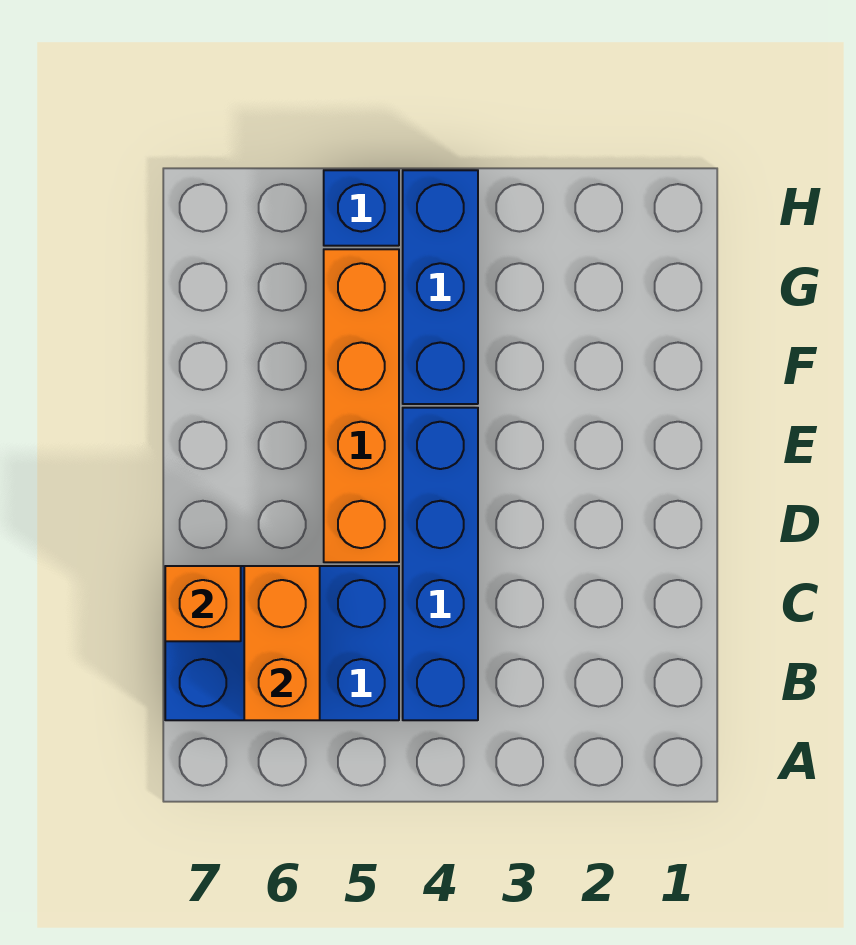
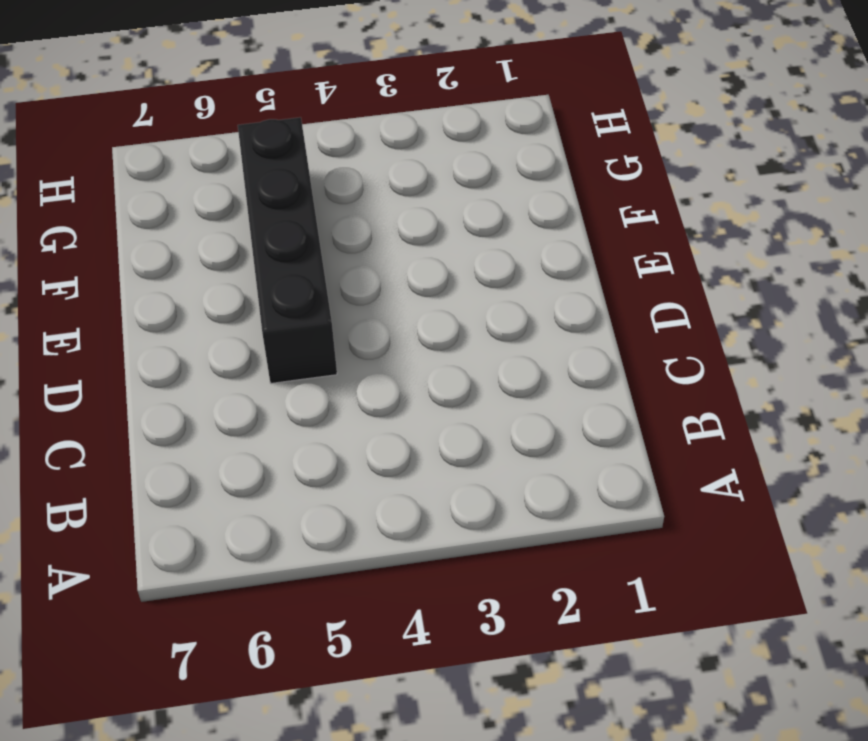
black brick D5:G5 level 1 -> orange brick D5:G5 level 1
none -> blue brick B4:E4 level 1
none -> blue brick B5:C7 level 1

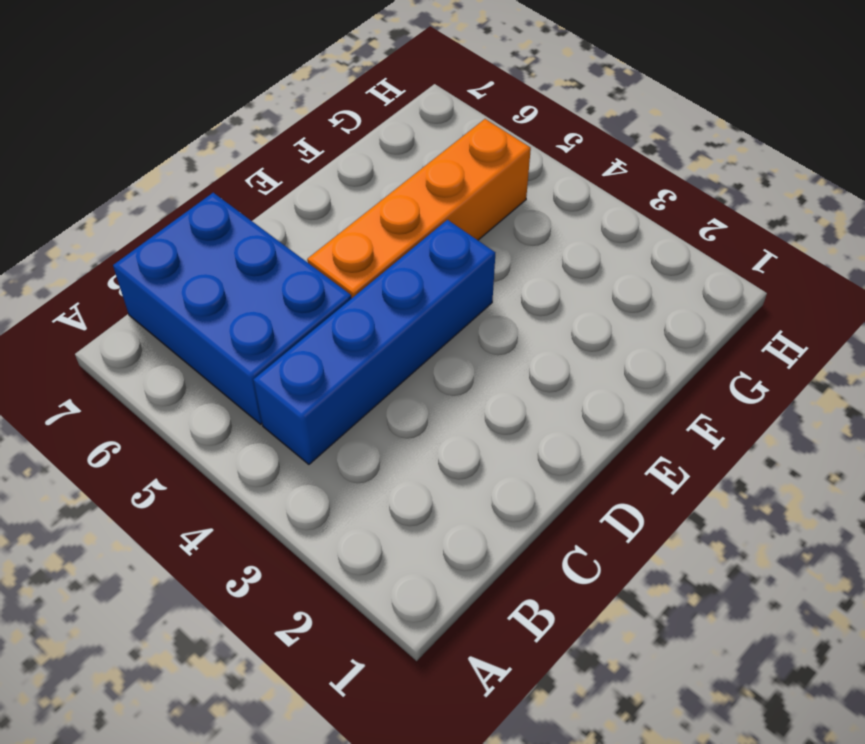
none -> blue brick F4:H4 level 1
none -> blue brick H5 level 1

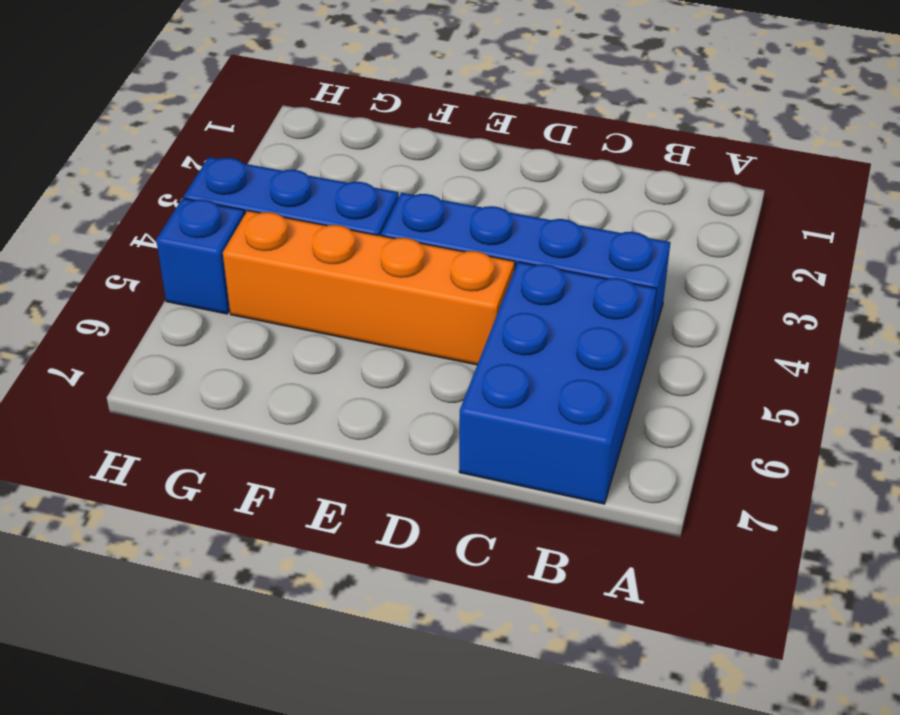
none -> orange brick B6:C6 level 2
none -> orange brick C7 level 2

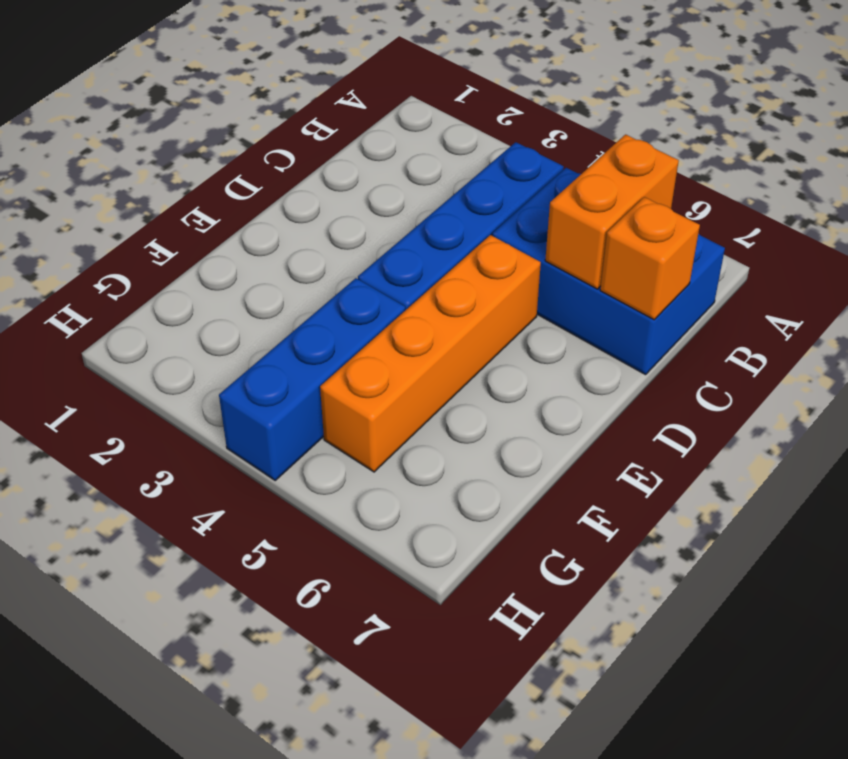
none -> blue brick H5 level 1

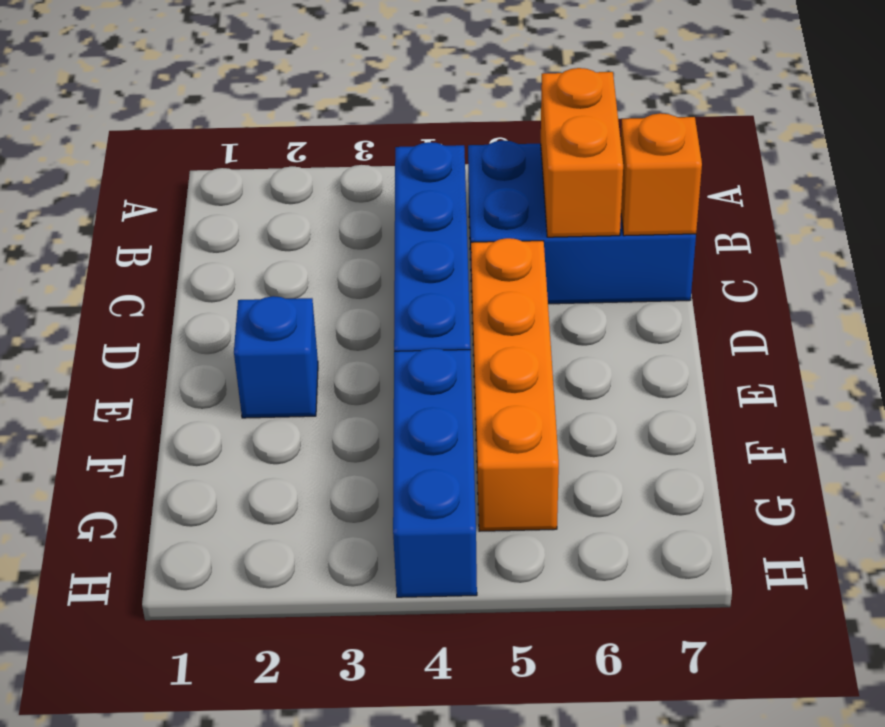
blue brick E2 level 1 -> blue brick H5 level 1

